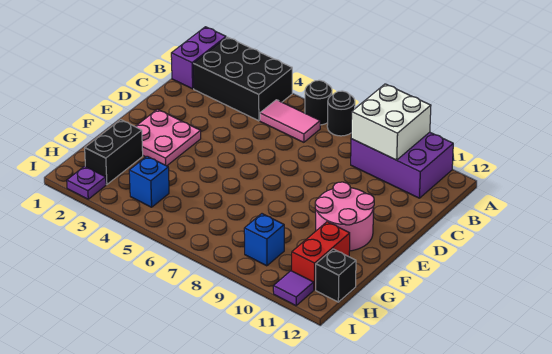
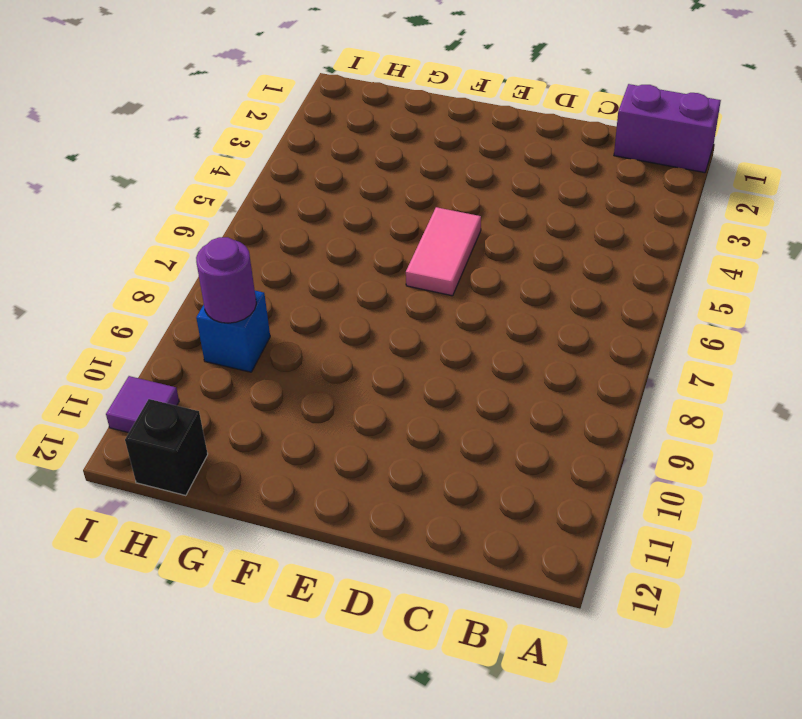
pink tile E5:E6 level 1 -> pink tile B5:B6 level 1
purple round brick H9 level 2 -> none
none -> black brick A2:B4 level 1
none -> black round brick A6 level 1
none -> black round brick A7 level 1

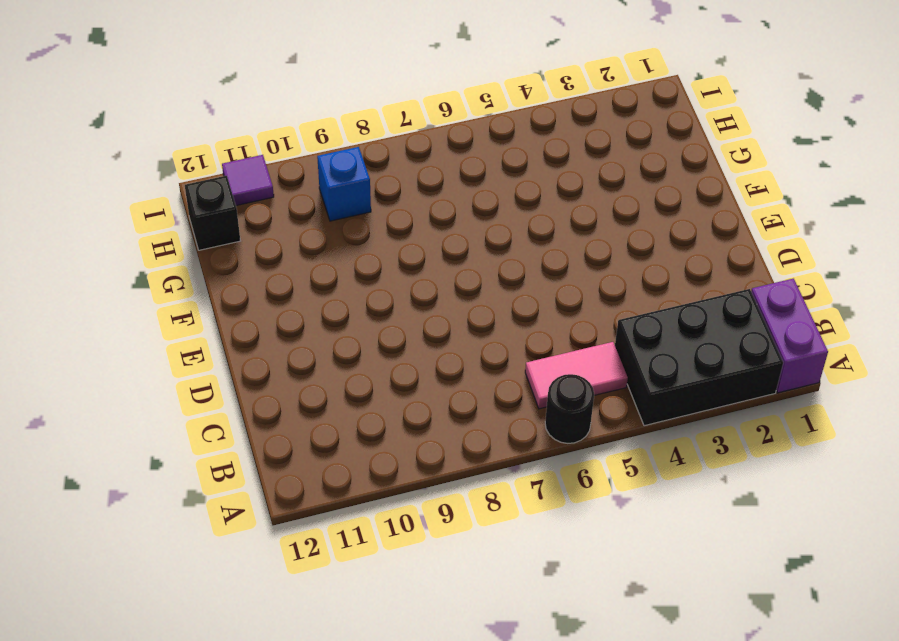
none -> black round brick A7 level 1
none -> purple brick A9:B11 level 1
none -> pink plate E2:F3 level 1

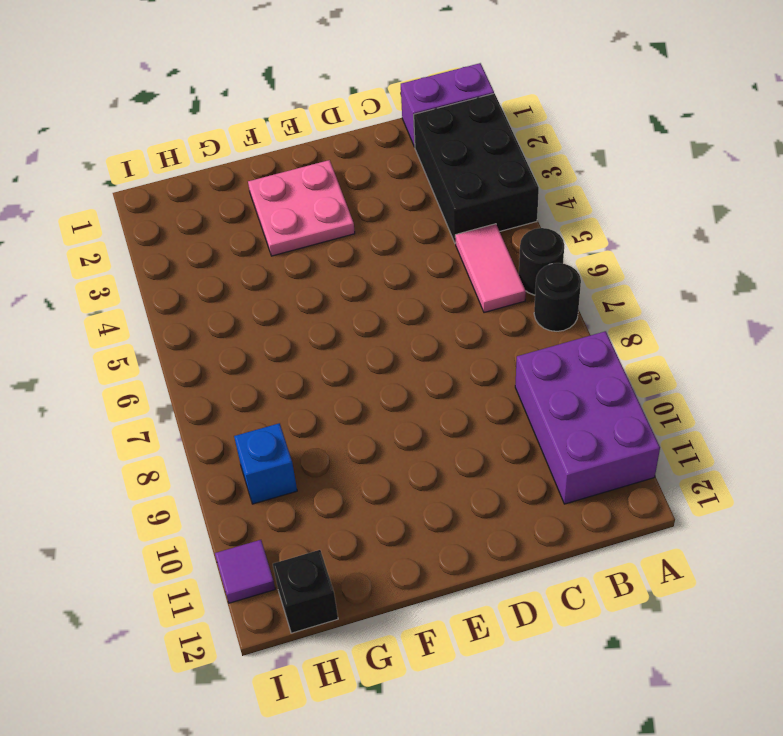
none -> pink round brick E10:F11 level 1
none -> black brick G2:H2 level 1
none -> red brick G11:H11 level 1

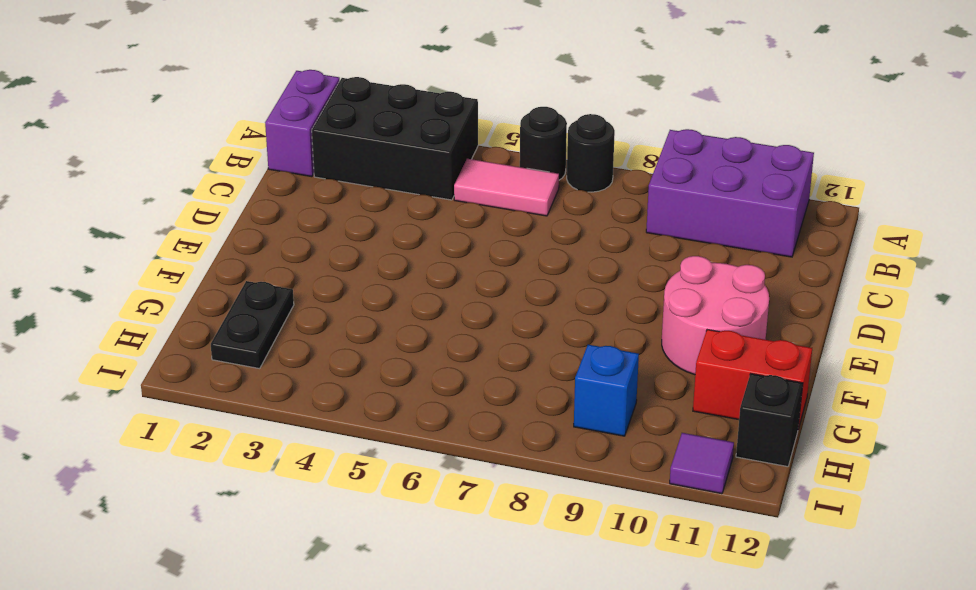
black plate G2:H2 level 1 -> black brick G2:H2 level 1
red brick G11:G12 level 1 -> red brick G11:H11 level 1
none -> pink plate E2:F3 level 1
none -> blue brick H4 level 1
none -> purple plate I2 level 1

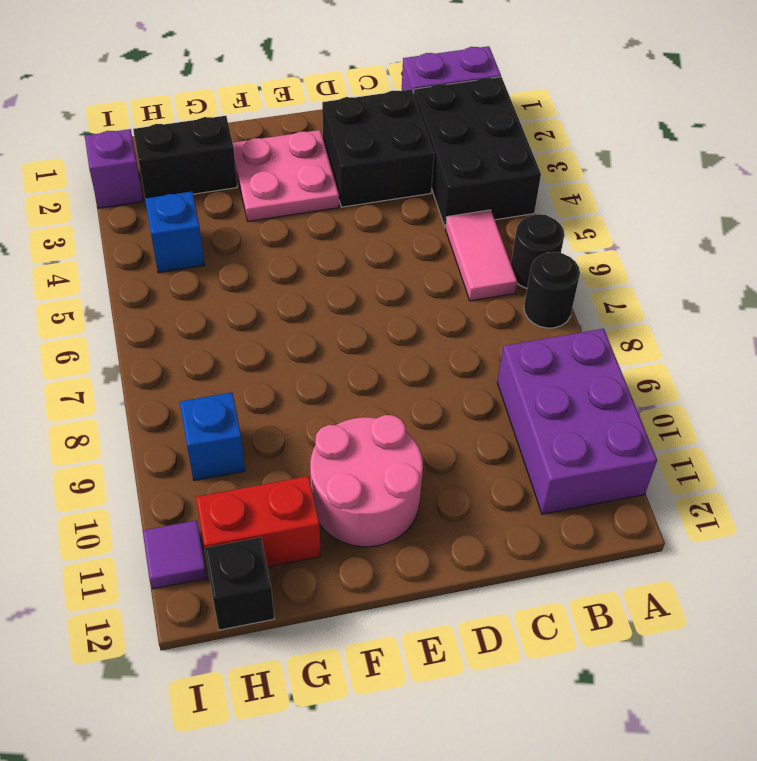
black brick C2:D3 level 1 -> none
purple brick I2 level 1 -> purple plate I2 level 1
none -> white brick A9:B10 level 2

